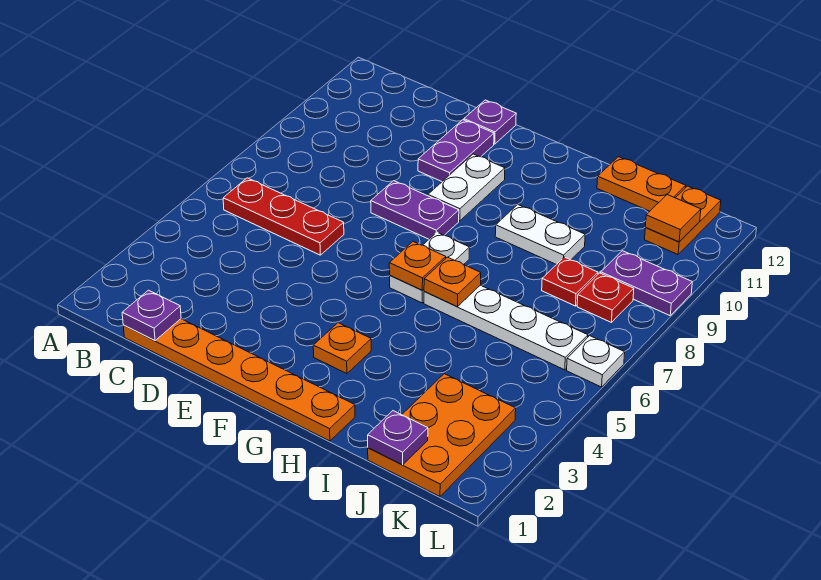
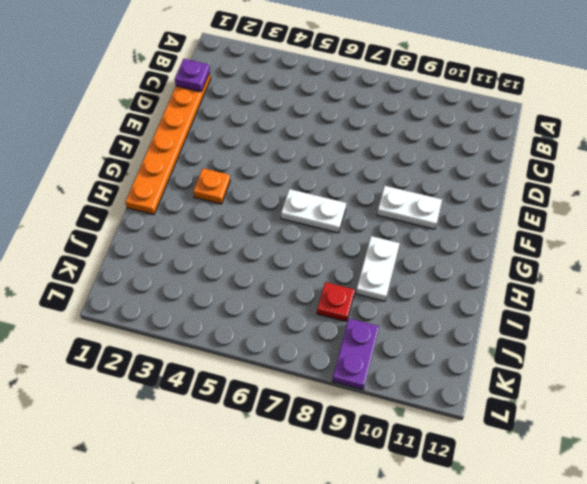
none -> red plate B6:D6 level 1
none -> purple plate E8:F8 level 1
none -> purple plate E10:E11 level 1

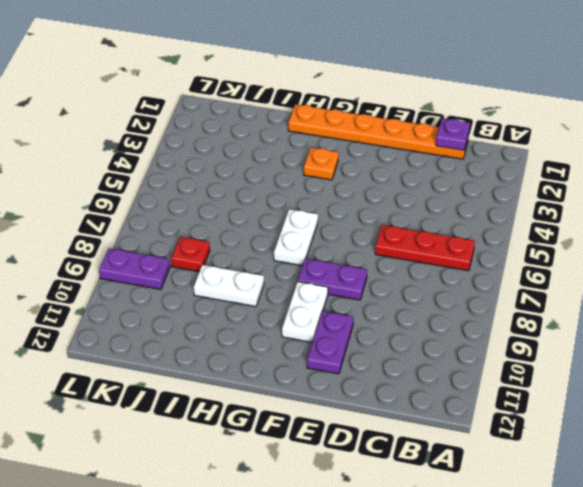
none -> purple plate E12 level 1
none -> white plate H6:K6 level 1
none -> orange plate I12:J12 level 1

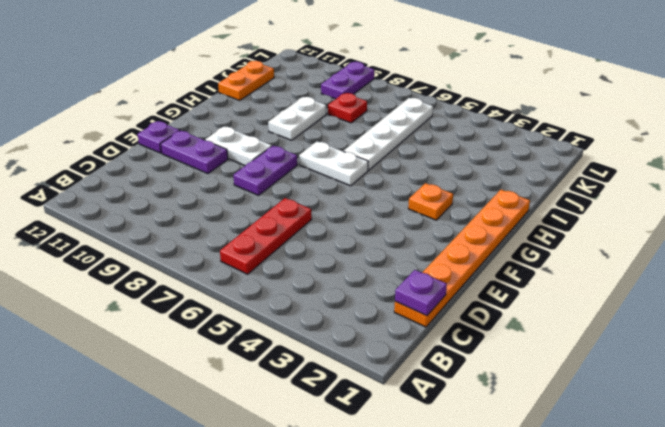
none -> orange plate J1:K3 level 1
none -> red plate K8 level 1
none -> orange plate K11:K12 level 1

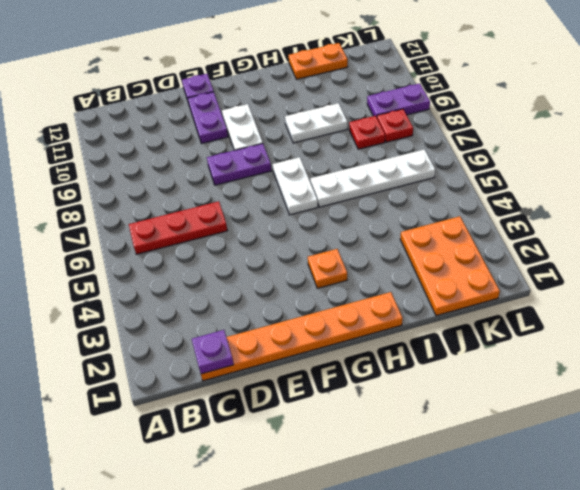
none -> orange plate K11:K12 level 1
none -> white plate L6 level 1
none -> orange plate G6 level 2

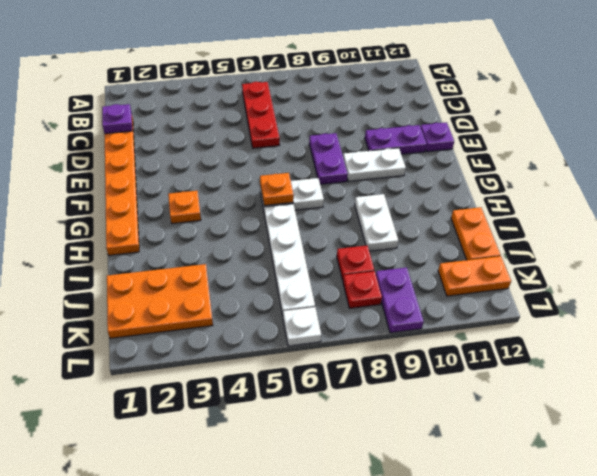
none -> orange plate H6 level 2
none -> purple plate J1 level 2
none -> orange tile K11 level 2

